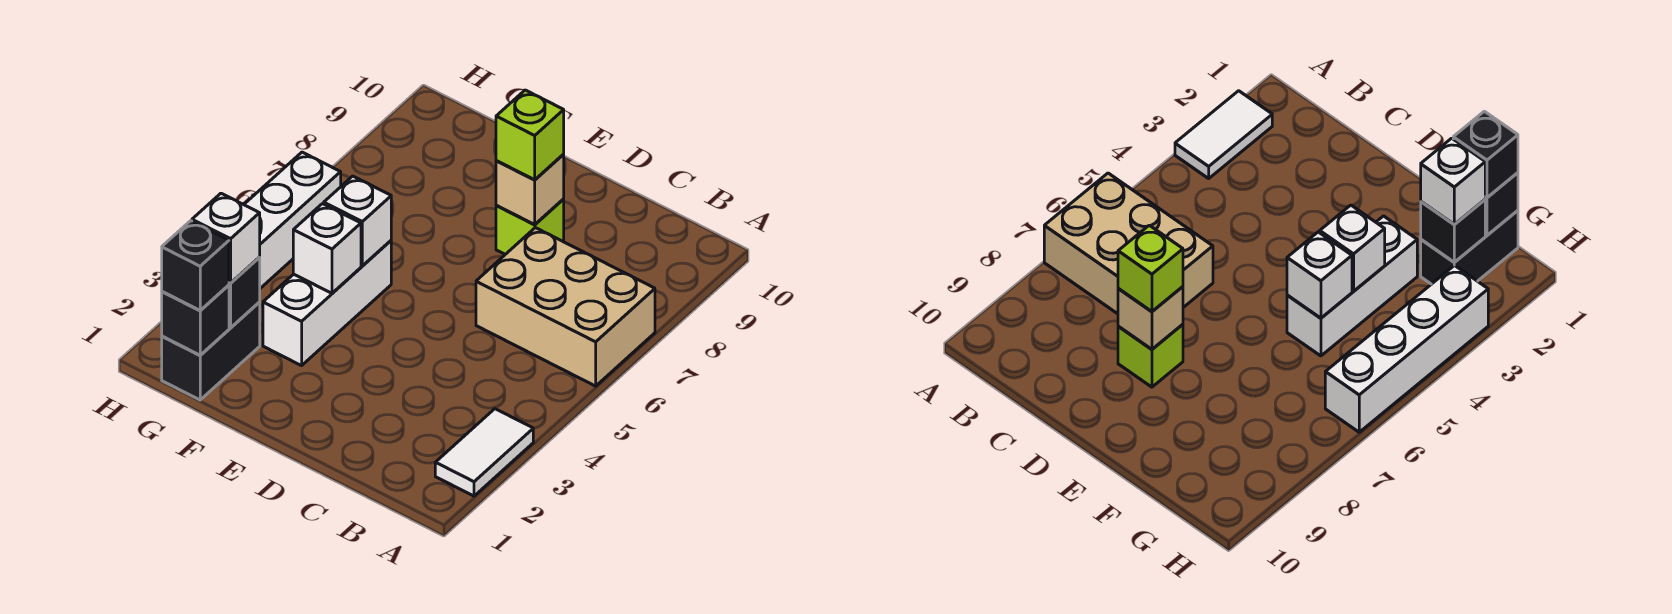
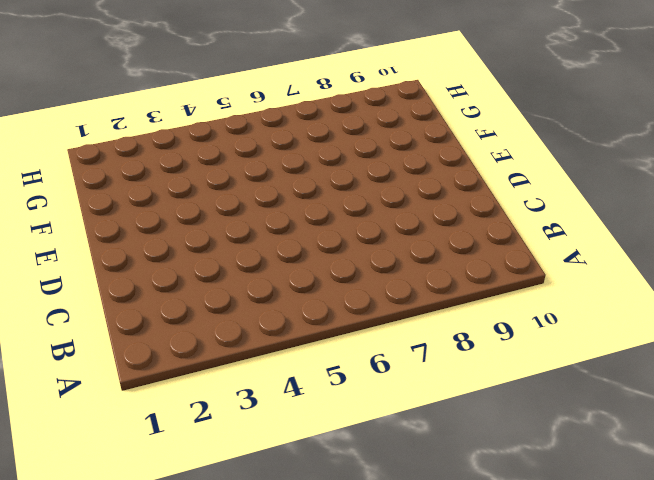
none -> white tile A2:A3 level 1
none -> tan brick A6:C7 level 1
none -> lime brick D8 level 1

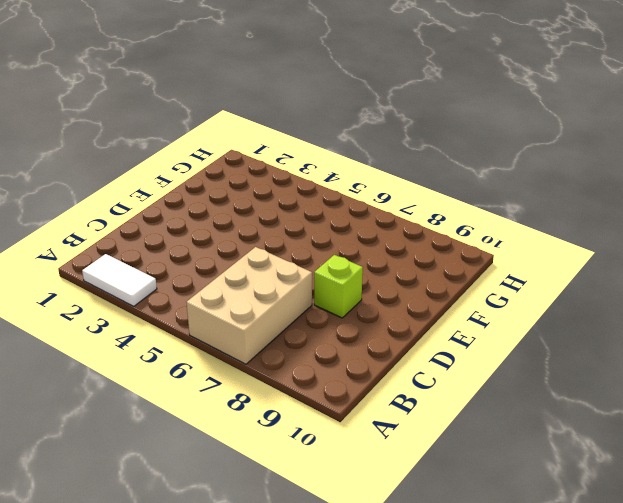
none -> white brick F3:F5 level 1
none -> black brick G1:G2 level 1
none -> white brick H3:H6 level 1

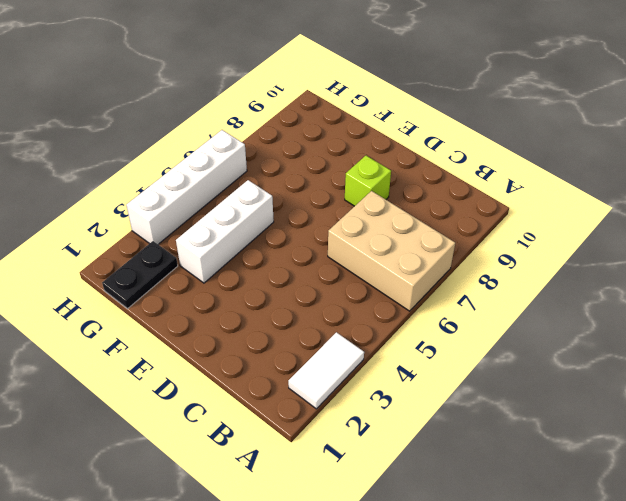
black plate G1:G2 level 1 -> black brick G1:G2 level 1
none -> tan brick D8 level 2
none -> white brick F4 level 2
none -> white brick F5 level 2

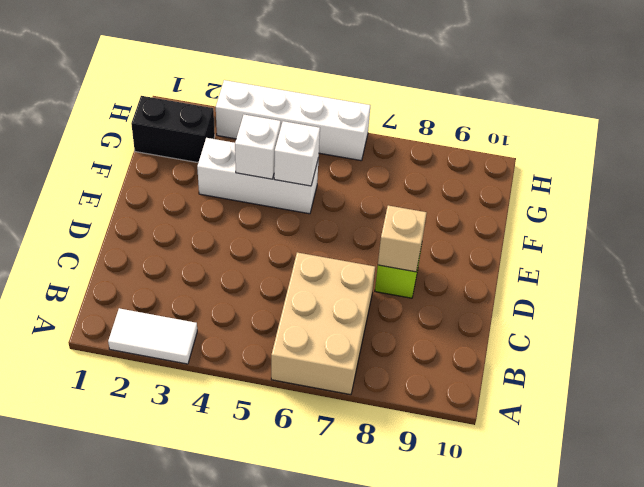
none -> black brick G1 level 2
none -> black brick G2 level 2
none -> lime brick D8 level 3

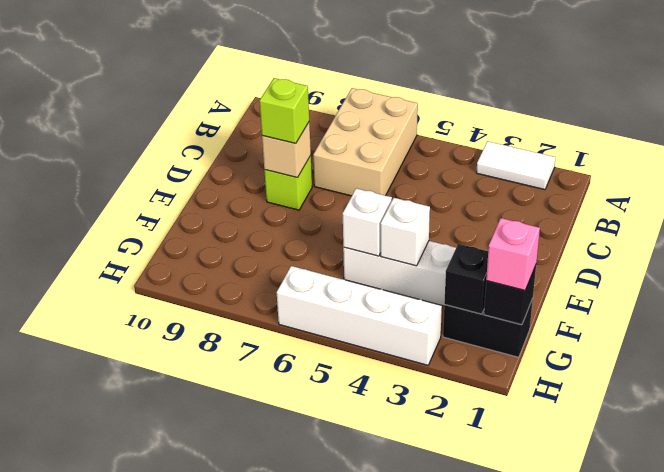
pink brick G1 level 3 -> black brick G1 level 3
none -> white brick G2 level 3

